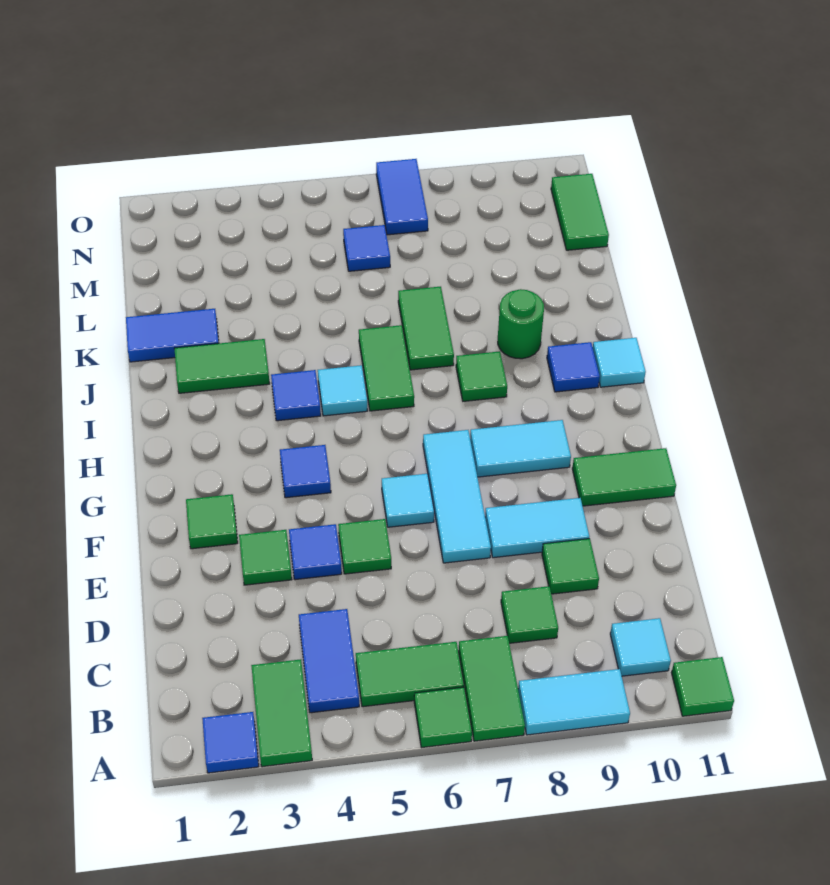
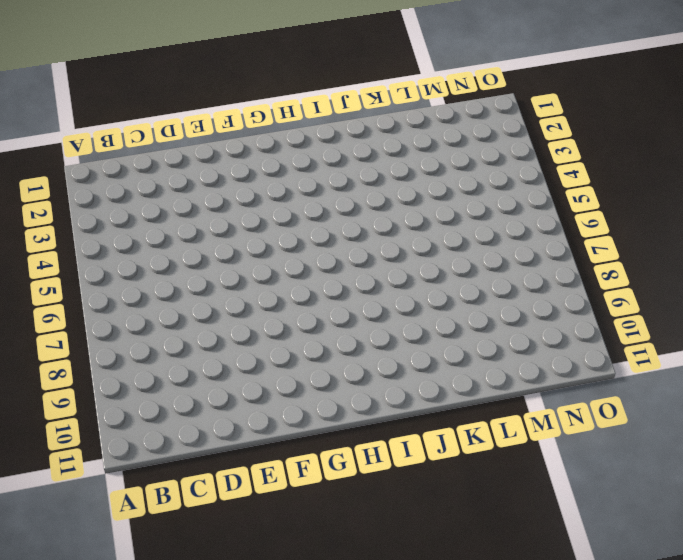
none -> blue tile A2 level 1
none -> green tile A3:B3 level 1
none -> green tile A6 level 1
none -> green tile A7:B7 level 1

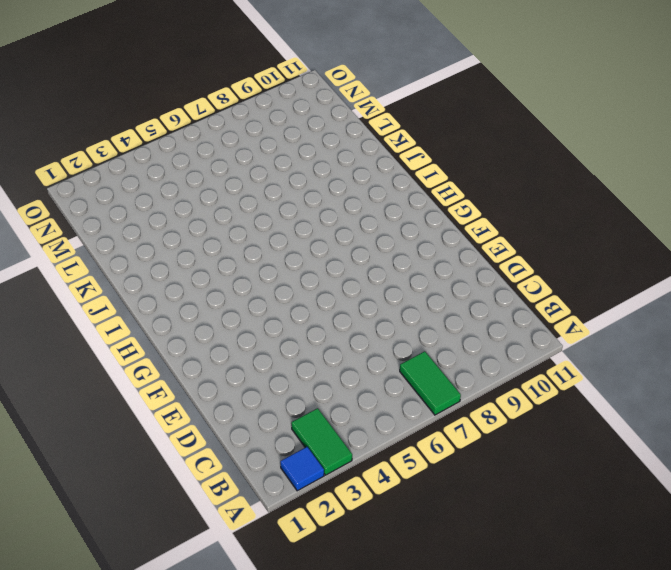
none -> green tile A6 level 1
none -> cyan tile A8:A9 level 1
none -> green tile A11 level 1
none -> blue tile B4:C4 level 1

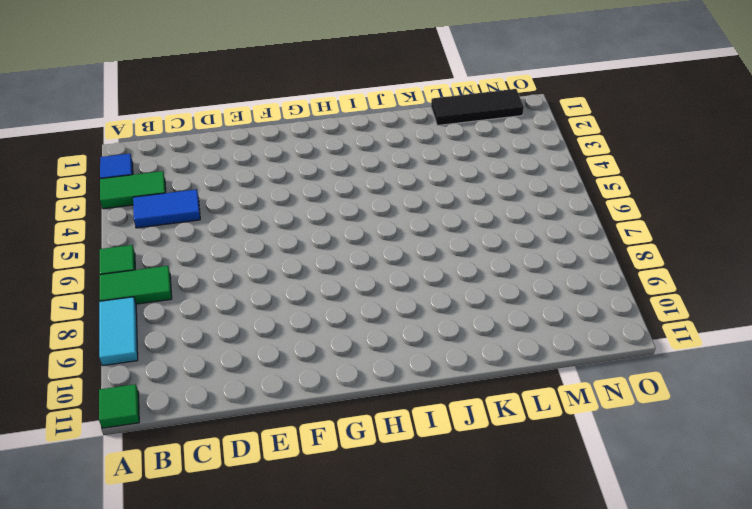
black tile L1:N1 level 1 -> none
none -> green tile B5:B6 level 1
none -> cyan tile B10 level 1
none -> green tile C8 level 1
none -> green tile D9 level 1

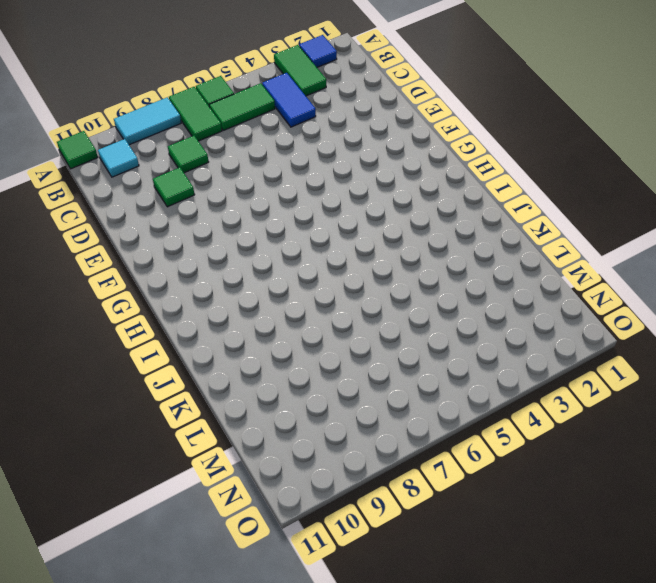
none -> green tile E3 level 1
none -> blue tile E4 level 1
none -> green tile E5 level 1
none -> cyan tile E7:G7 level 1

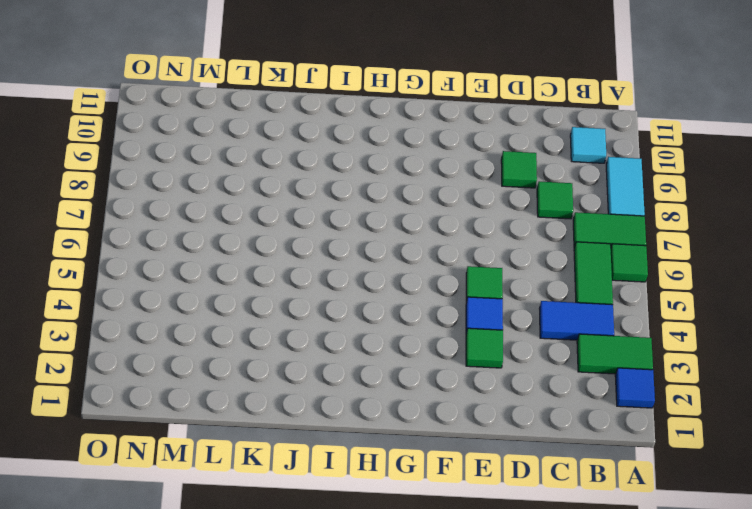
none -> green tile A11 level 1
none -> cyan tile E7:G7 level 1
none -> cyan tile E8:E9 level 1
none -> green tile F2 level 1

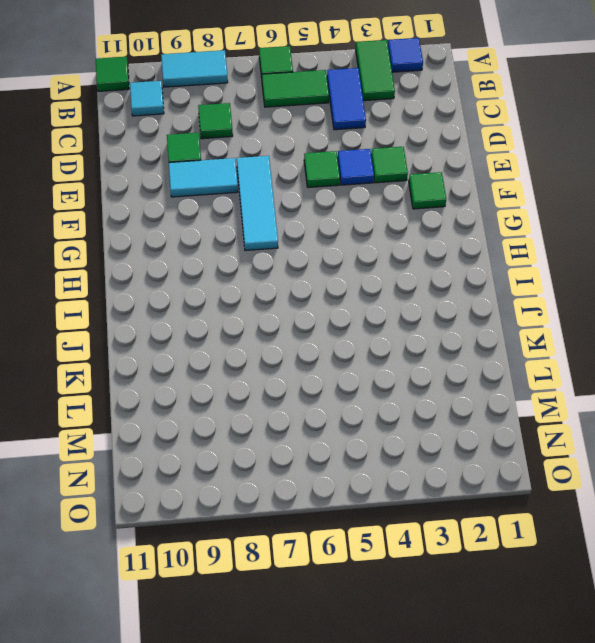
none -> green tile A7:B7 level 1
none -> cyan tile F6 level 1
none -> green tile F10:F11 level 1
none -> blue tile G4 level 1

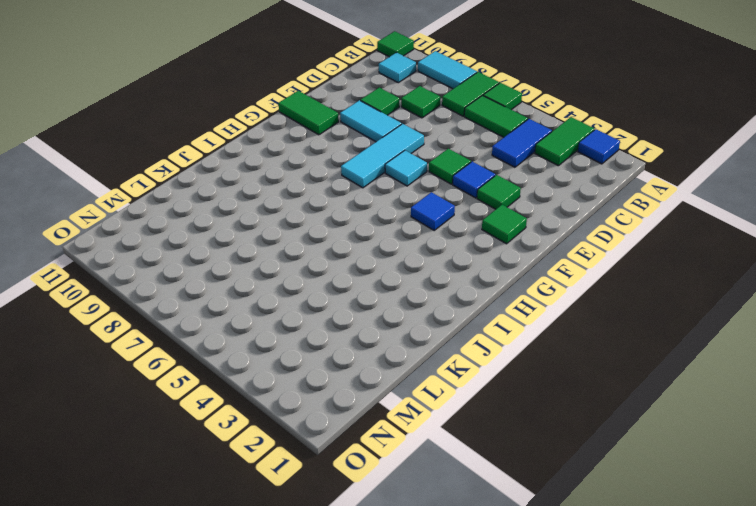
none -> cyan tile G8:G9 level 1
none -> blue tile I4 level 1
none -> cyan tile I5 level 1
none -> green tile I6:J6 level 1

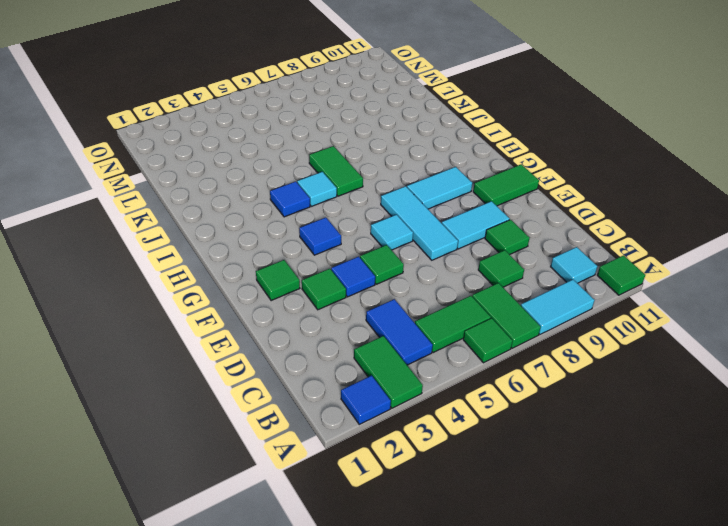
none -> green tile I8 level 1
none -> blue tile I10 level 1
none -> cyan tile I11 level 1
none -> green tile J2:J3 level 1

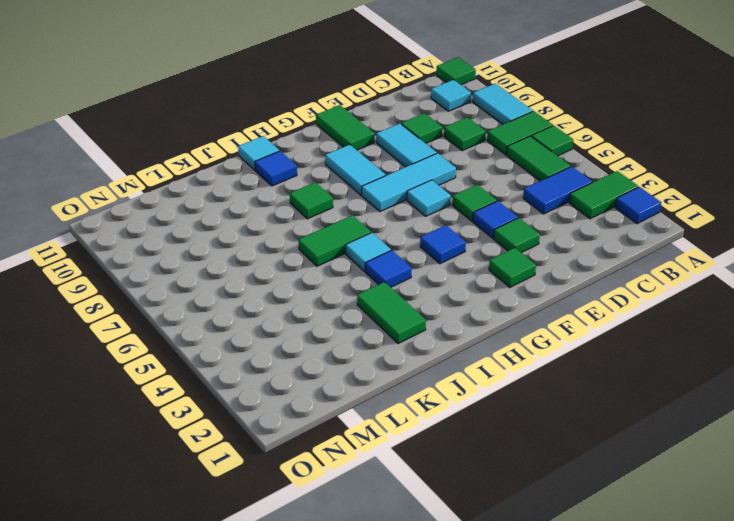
none -> green tile J7:K7 level 1
none -> green round brick J9 level 1
none -> blue tile K1:K2 level 1
none -> blue tile M6 level 1

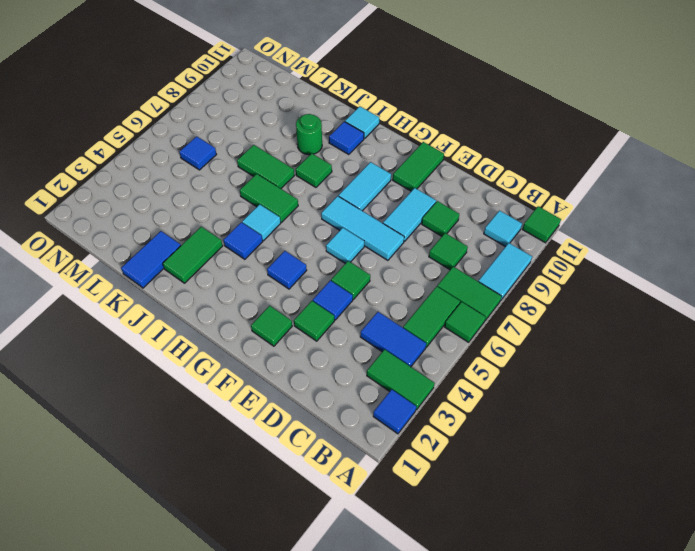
none -> green tile M11:N11 level 1
none -> blue tile N7:O7 level 1

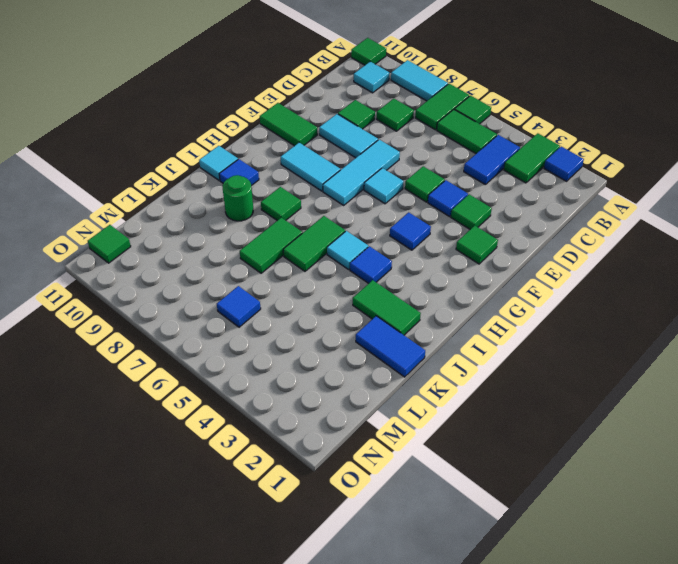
green tile N11 level 1 -> green tile M11:N11 level 1
none -> blue tile N7:O7 level 1

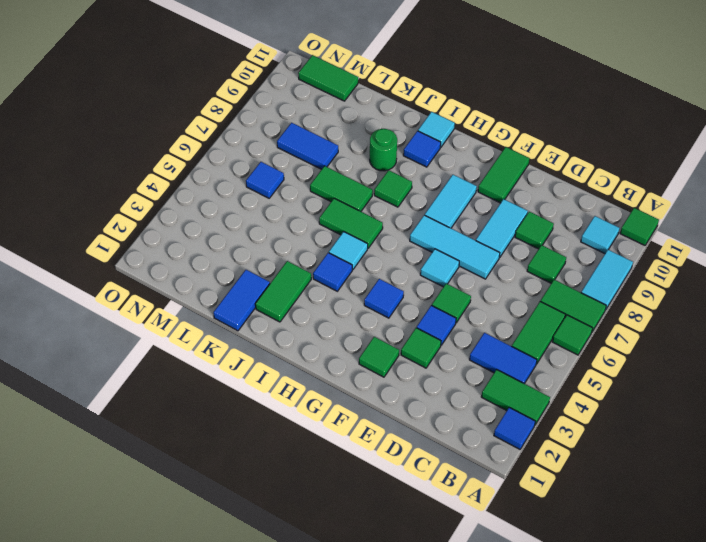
blue tile L8:M8 level 1 -> blue tile N7:O7 level 1

